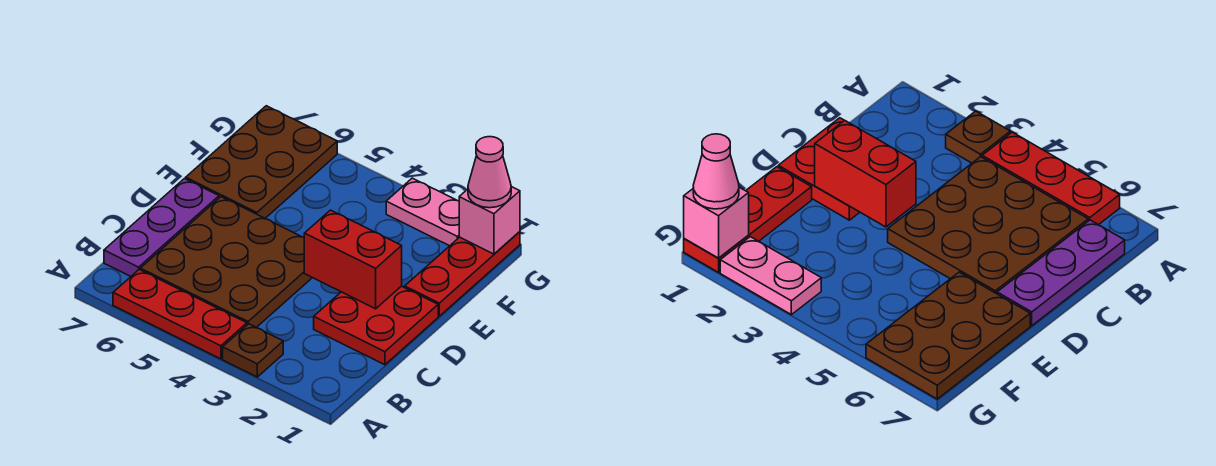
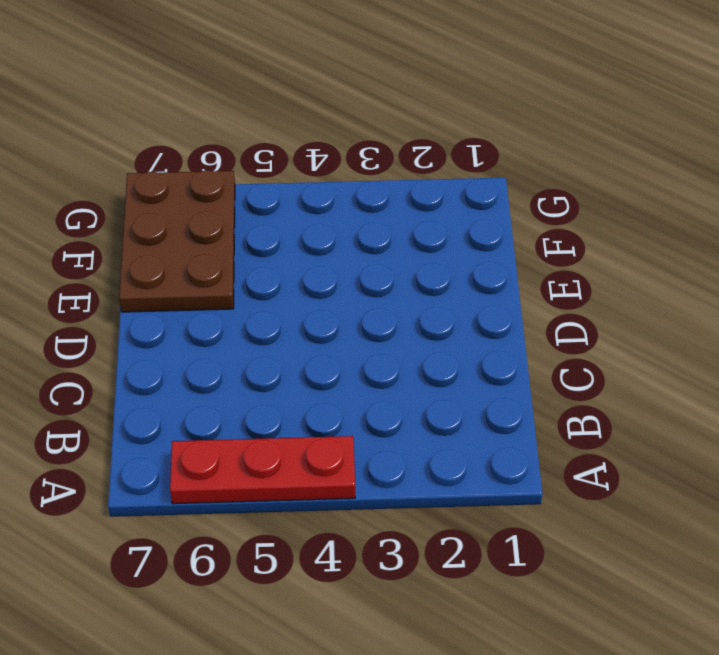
none -> brown plate A3 level 1
none -> brown plate B4:D6 level 1

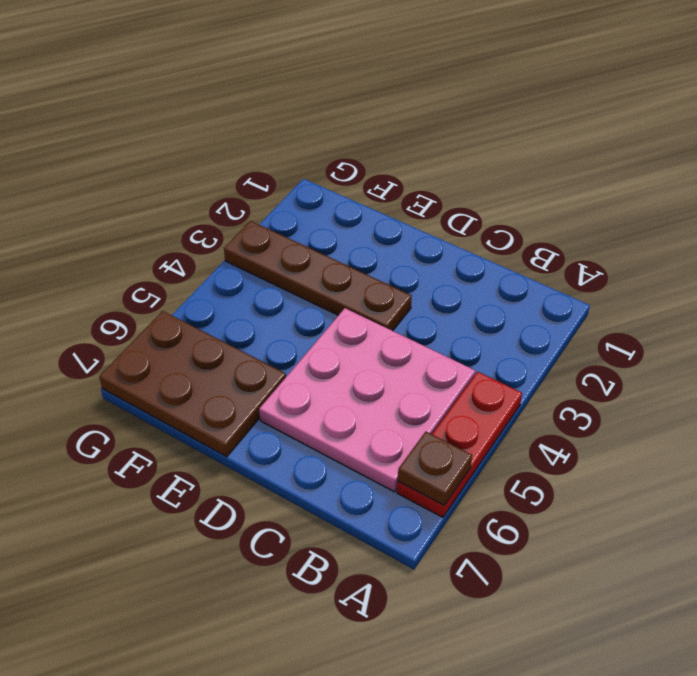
brown plate A6 level 2 -> brown plate A3 level 1
pink plate B4:D6 level 1 -> brown plate B4:D6 level 1
brown plate D3:G3 level 1 -> pink plate G2:G3 level 1
none -> purple plate B7:D7 level 1
none -> red plate C1:D2 level 1

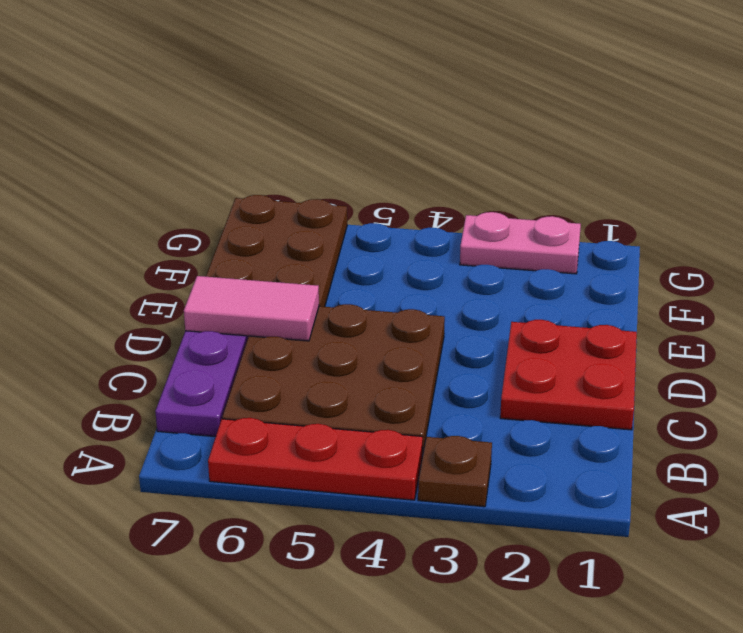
pink tile D6:D7 level 2 -> none
none -> red plate E1:G1 level 1
none -> red brick D2:D3 level 2

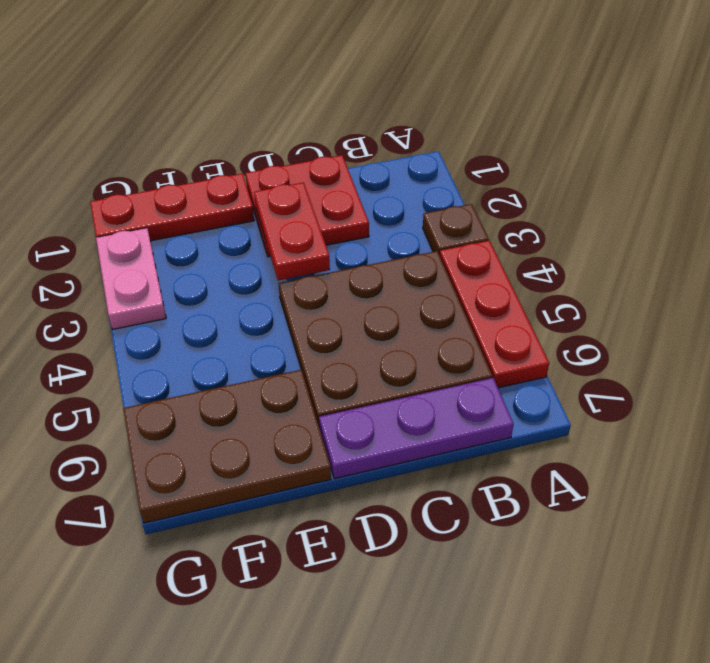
red plate D2:D3 level 2 -> red brick D2:D3 level 2
none -> pink brick G1 level 2
none -> pink cone G1 level 3

